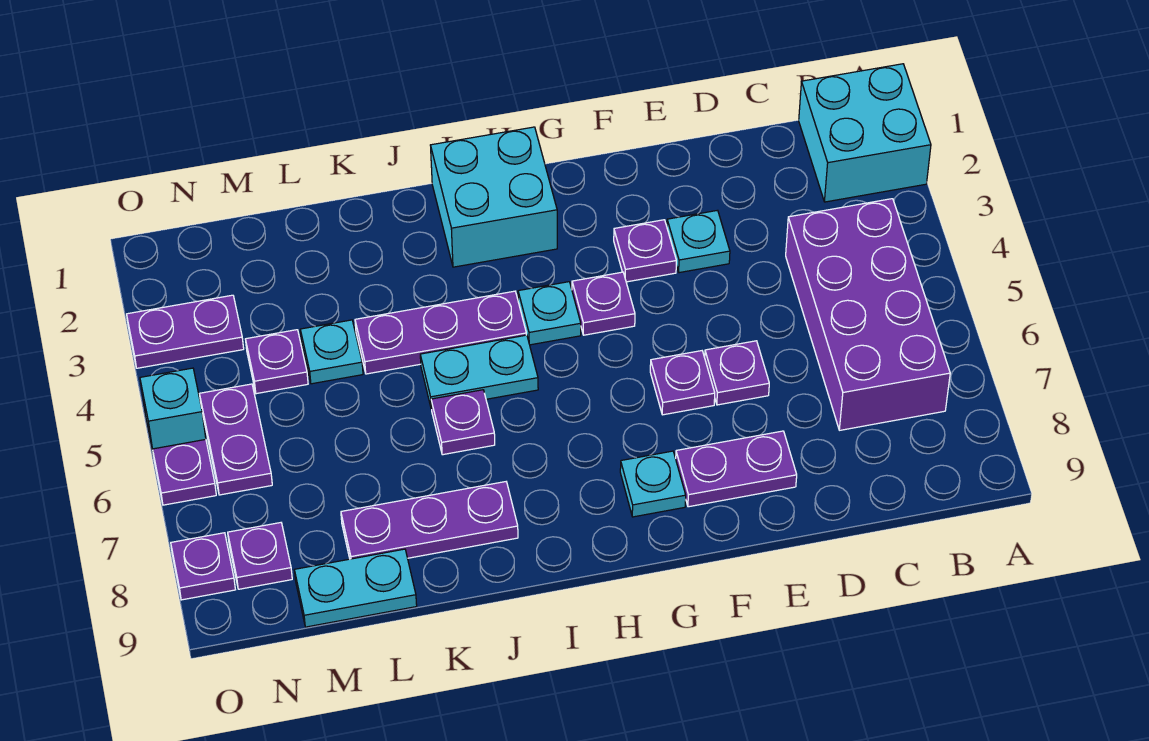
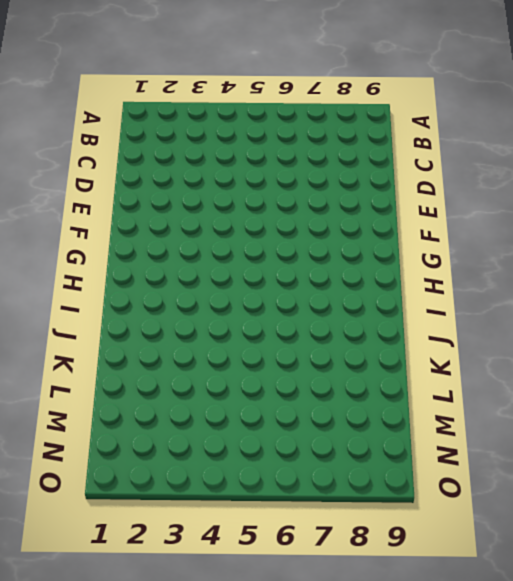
none -> cyan brick A1:B2 level 1
none -> purple brick B4:C7 level 1
none -> cyan plate E3 level 1

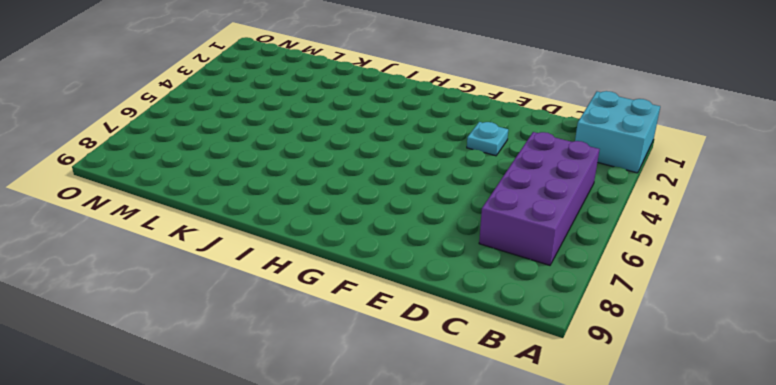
none -> purple plate E6 level 1
none -> purple plate E8:F8 level 1
none -> purple plate F3 level 1

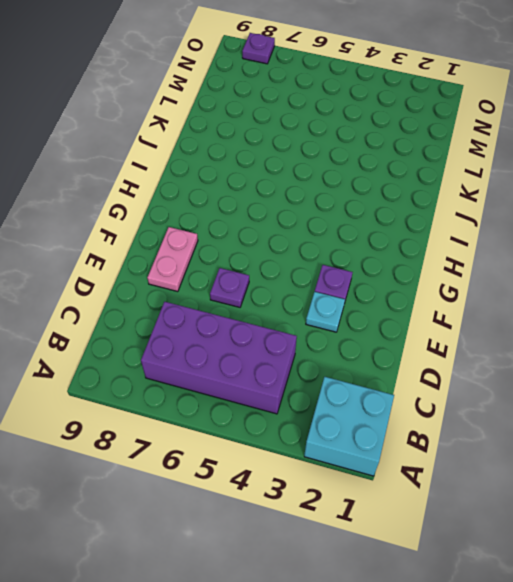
pink plate E8:F8 level 1 -> purple plate E8:F8 level 1
none -> purple plate F6 level 1
none -> purple plate G4 level 1
none -> cyan plate G8 level 1

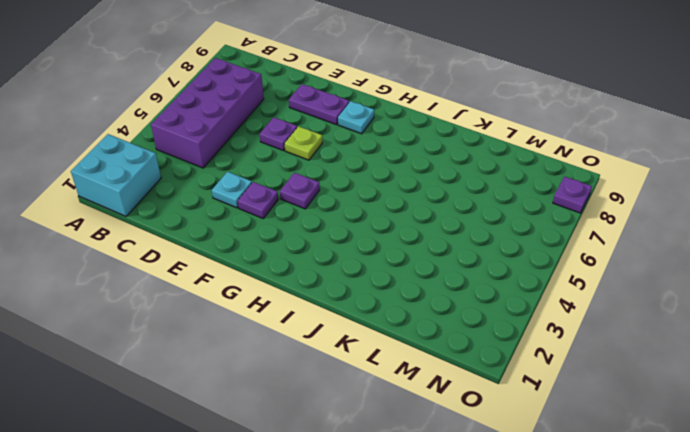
lime plate F6 level 1 -> purple plate F6 level 1
none -> cyan brick H1:I2 level 1
none -> cyan plate H4 level 1
none -> purple plate I4:K4 level 1

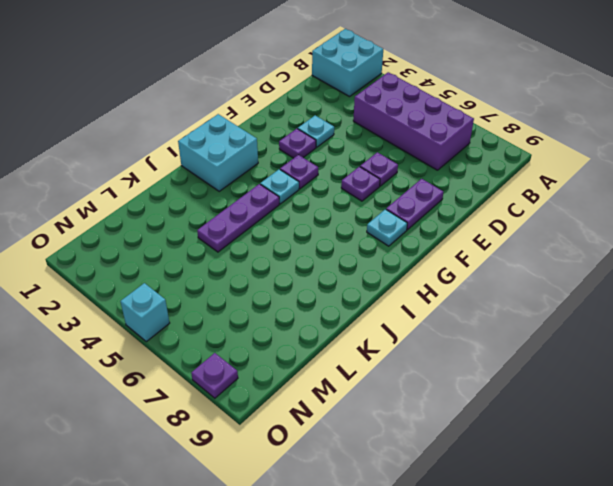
none -> cyan plate I5:J5 level 1
none -> purple plate J6 level 1
none -> purple plate J8:L8 level 1

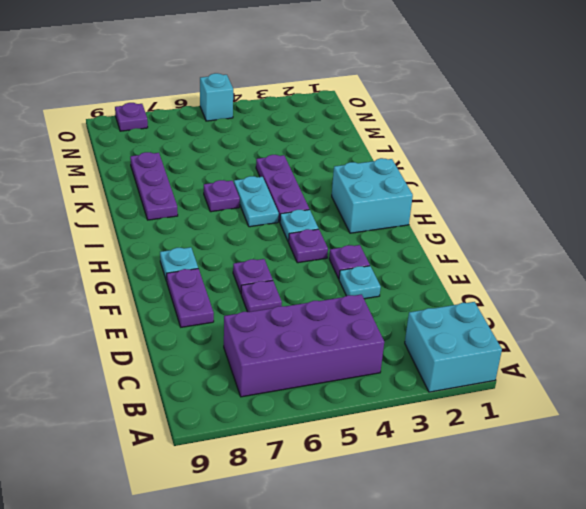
none -> cyan plate L4 level 1
none -> cyan plate L9:M9 level 1
none -> purple plate M4 level 1

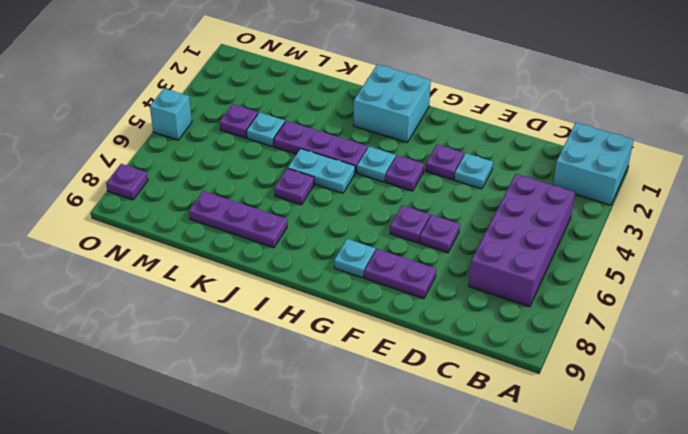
none -> cyan plate L9:M9 level 1
none -> purple plate N3:O3 level 1
none -> purple plate N5:N6 level 1

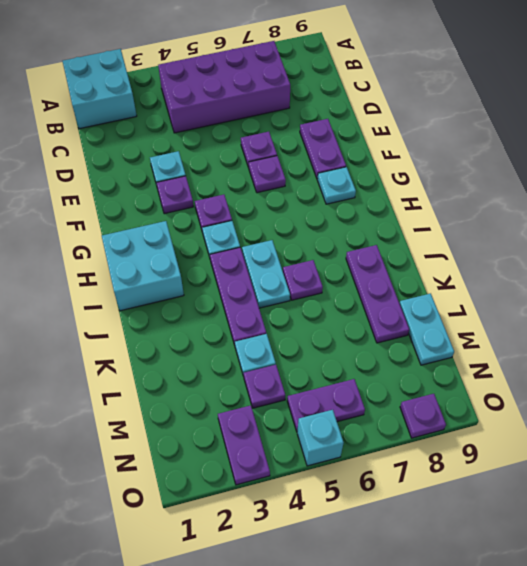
none -> purple plate N8 level 1
none -> purple plate O6 level 1

